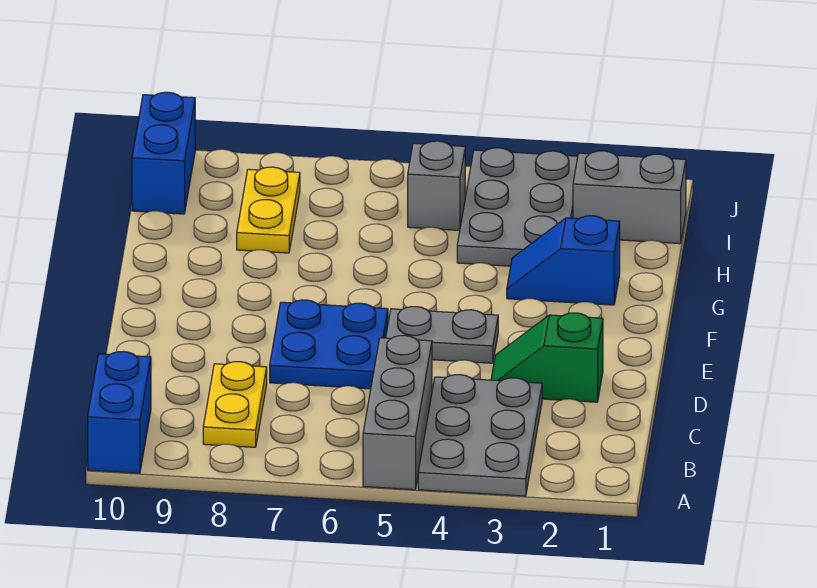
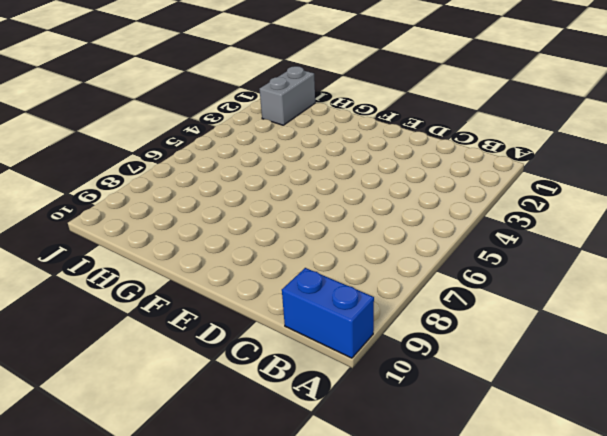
none -> grey plate A3:C4 level 1
none -> grey brick A5:C5 level 1
none -> yellow plate B8:C8 level 1

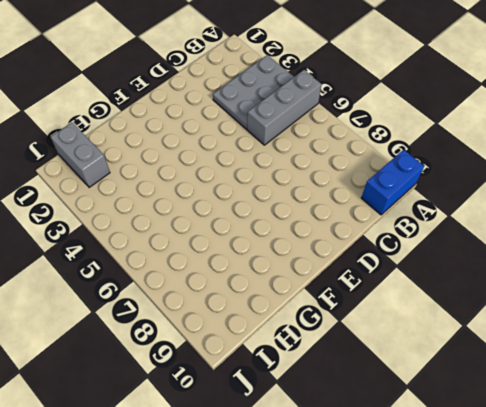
none -> yellow plate B8:C8 level 1
none -> green slope D2:D3 level 1 top 2
none -> blue plate D6:E7 level 1

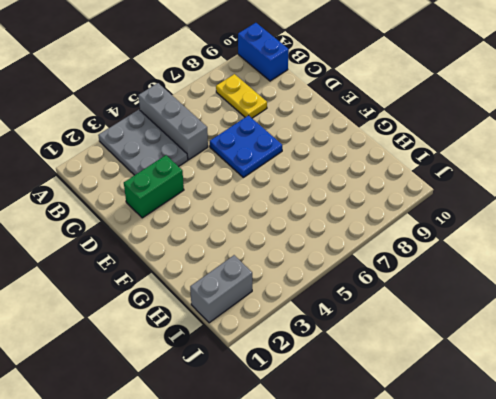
green brick D2:D3 level 1 -> green slope D2:D3 level 1 top 2
none -> grey plate E4:E5 level 1
none -> blue slope G2:G3 level 1 top 2
none -> grey plate H3:J4 level 1

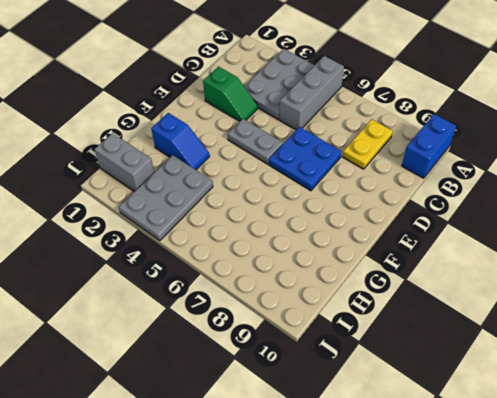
none -> yellow plate H8:I8 level 1
none -> grey brick I5 level 1
none -> blue brick I10:J10 level 1

